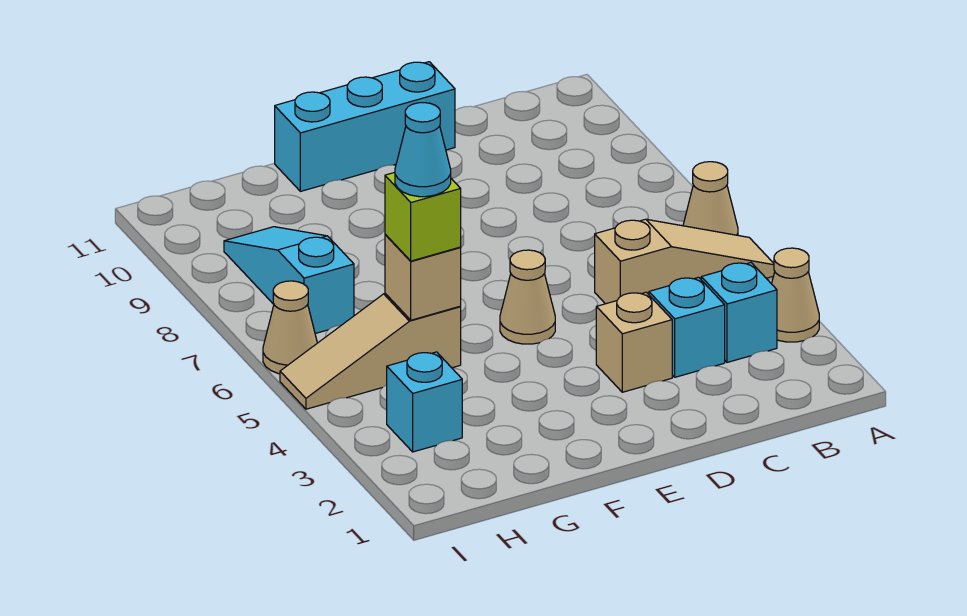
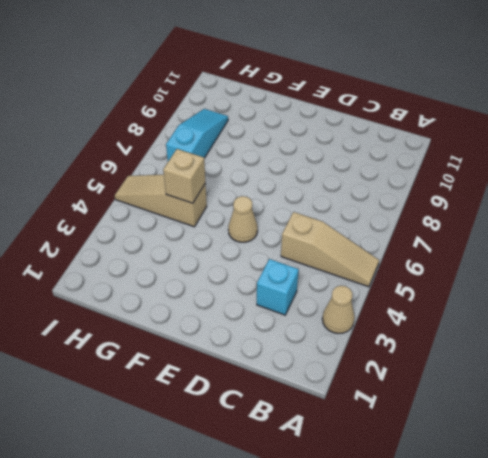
none -> tan cone A6 level 1
none -> cyan brick B3 level 1
none -> tan brick D3 level 1

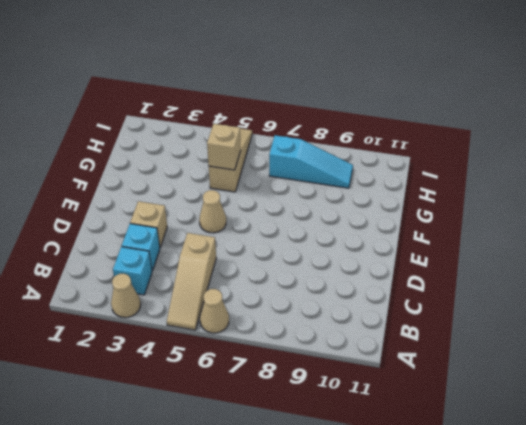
none -> cyan brick D11:F11 level 1
none -> cyan brick H3 level 1
none -> tan cone I6 level 1

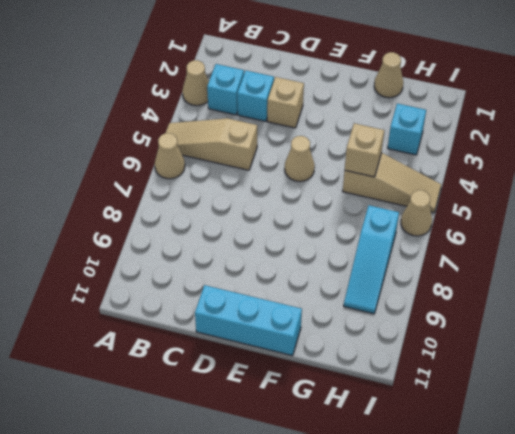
tan cone G1 level 1 -> none
none -> lime brick G5 level 3
none -> cyan cone G5 level 4

